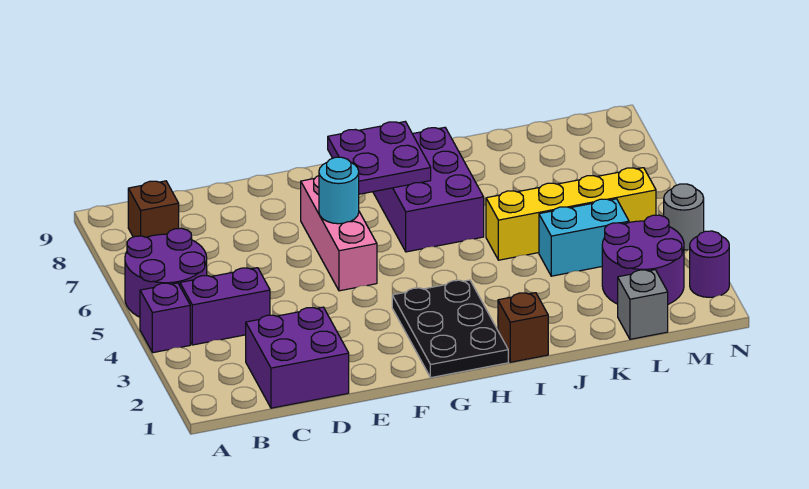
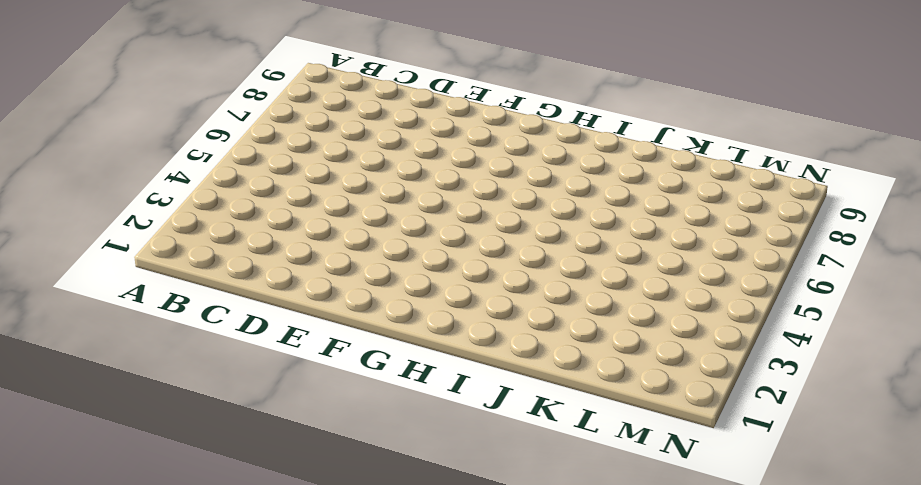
none -> purple brick A4 level 1
none -> purple round brick A5:B6 level 1
none -> purple brick B4:C4 level 1

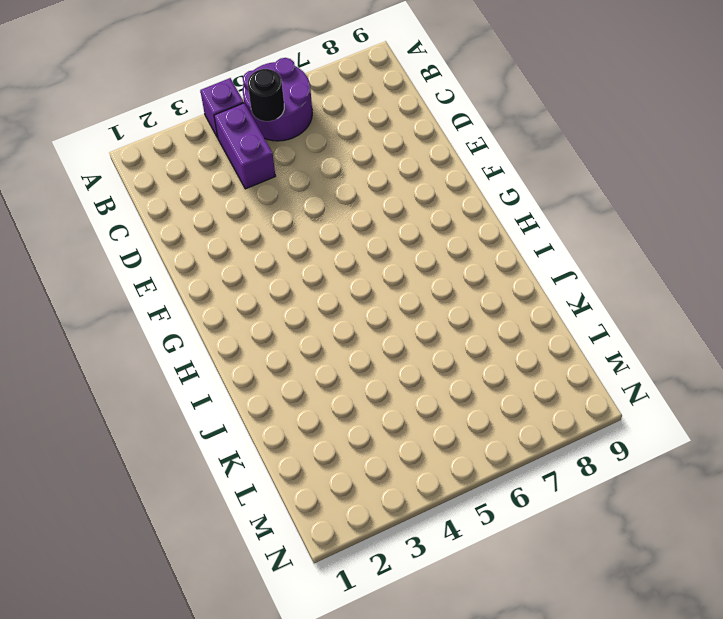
black round brick B5 level 2 -> none
none -> brown brick B8 level 1
none -> purple brick C1:D2 level 1
none -> pink brick F5:F7 level 1

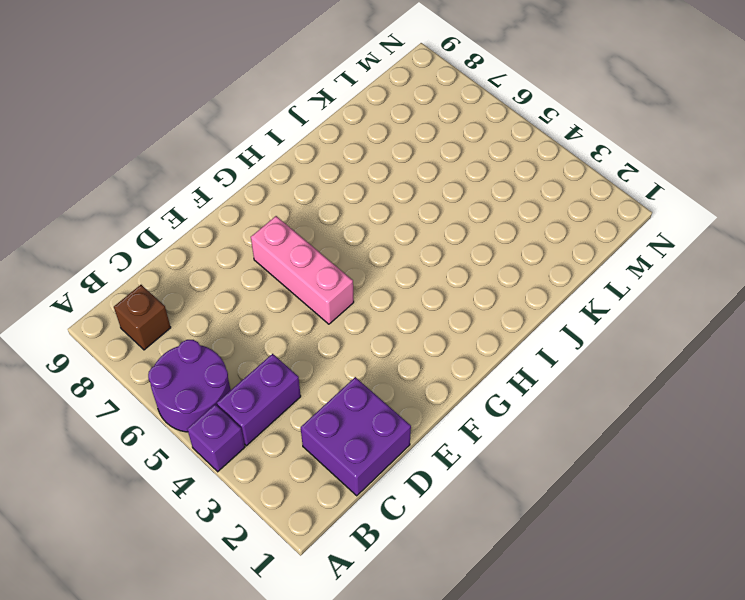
none -> black plate G1:H3 level 1
none -> purple brick H6:I8 level 1
none -> brown brick I1 level 1

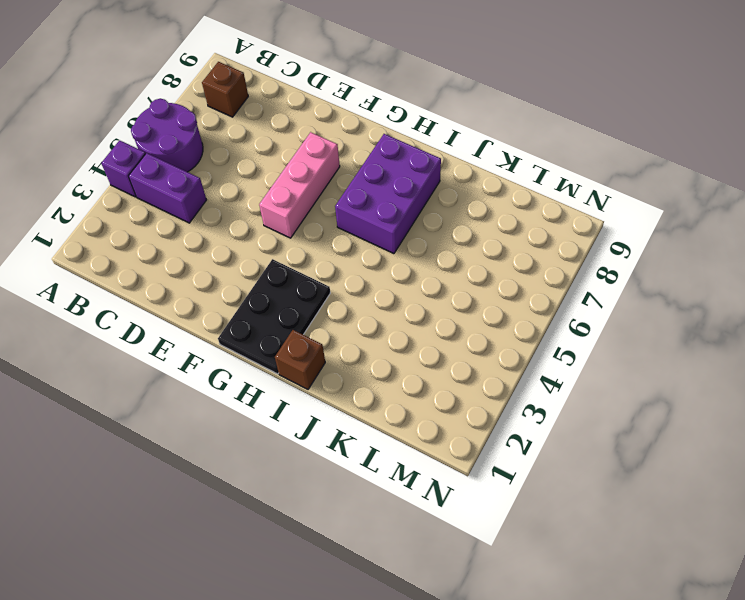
none -> purple brick C1:D2 level 1
none -> yellow brick J5:M5 level 1
none -> cyan brick K4:L4 level 1

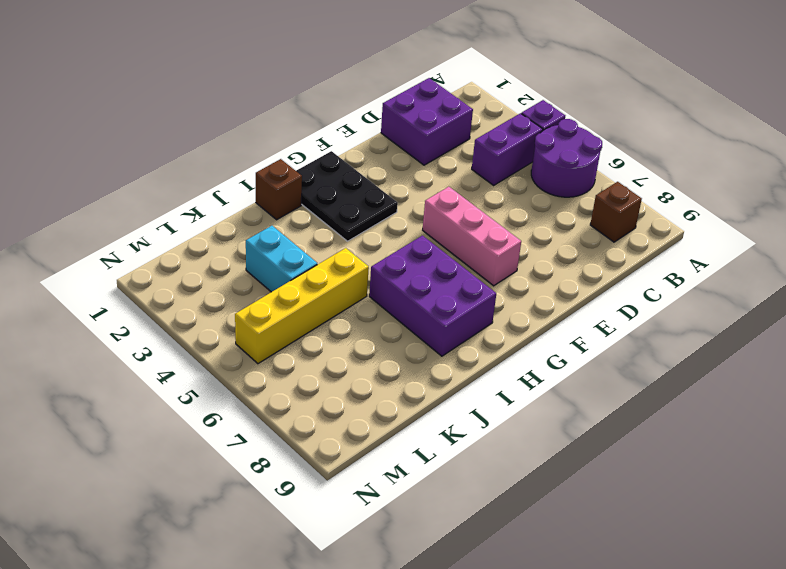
cyan brick K3:K4 level 1 -> cyan brick K4:L4 level 1
none -> grey brick L1 level 1
none -> purple round brick L2:M3 level 1
none -> purple round brick N2 level 1

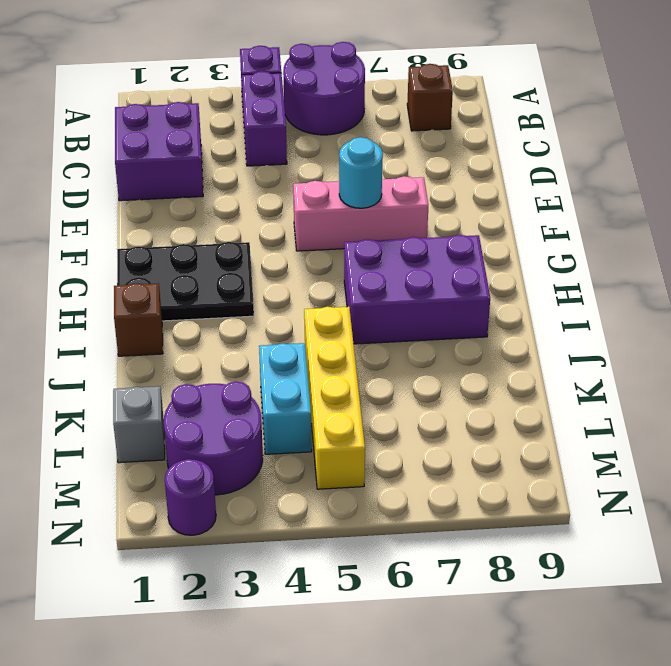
none -> grey round brick N4 level 1
none -> purple plate G7:H8 level 2

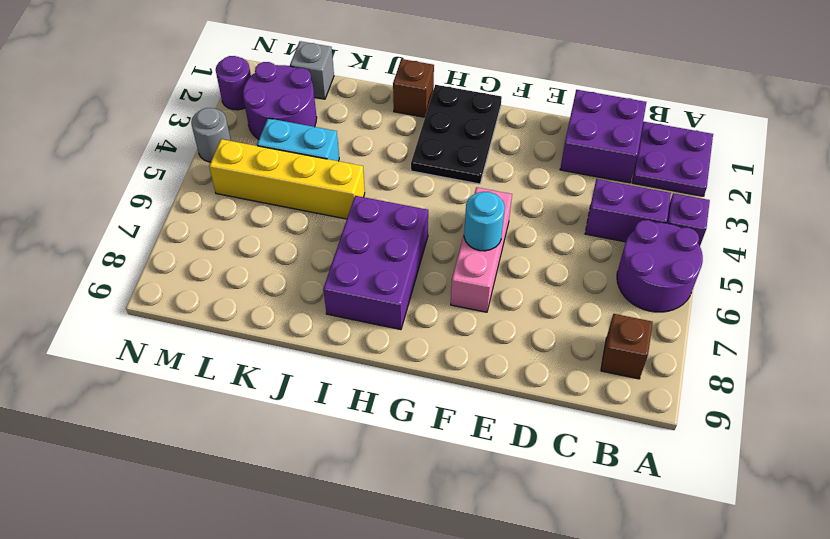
purple plate A1:B2 level 1 -> purple plate G7:H8 level 2

